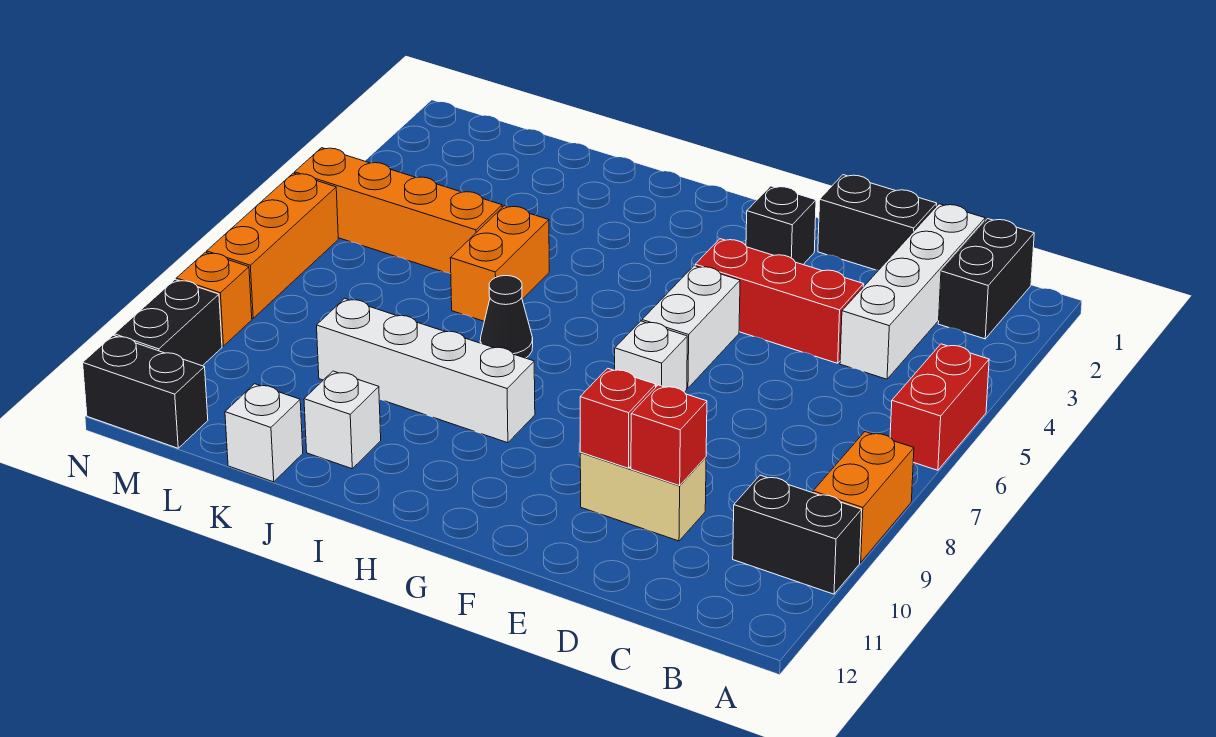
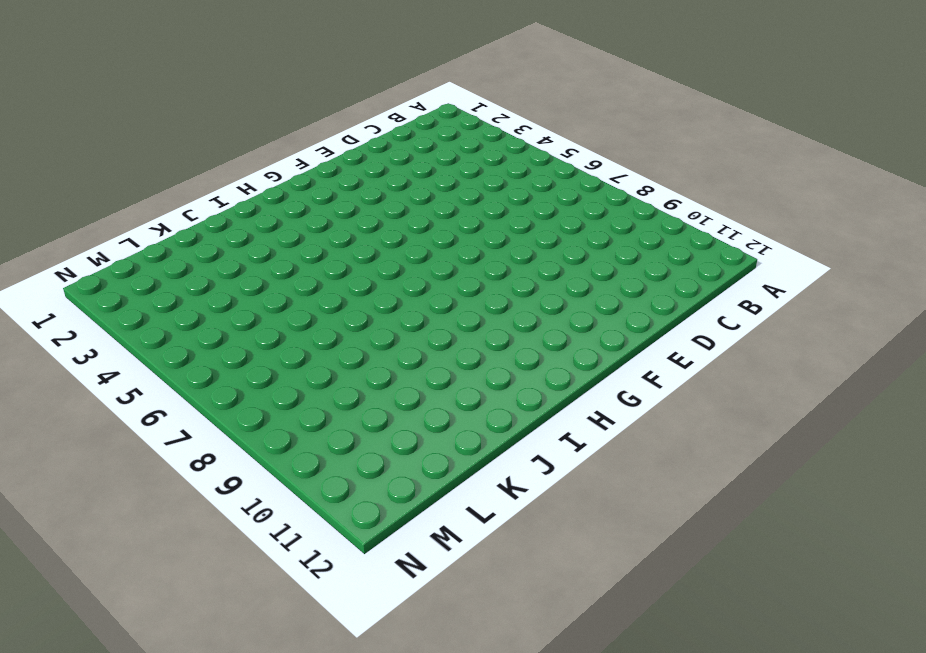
none -> red brick A5:A6 level 1
none -> orange brick A8:A9 level 1
none -> black brick A10:B10 level 1

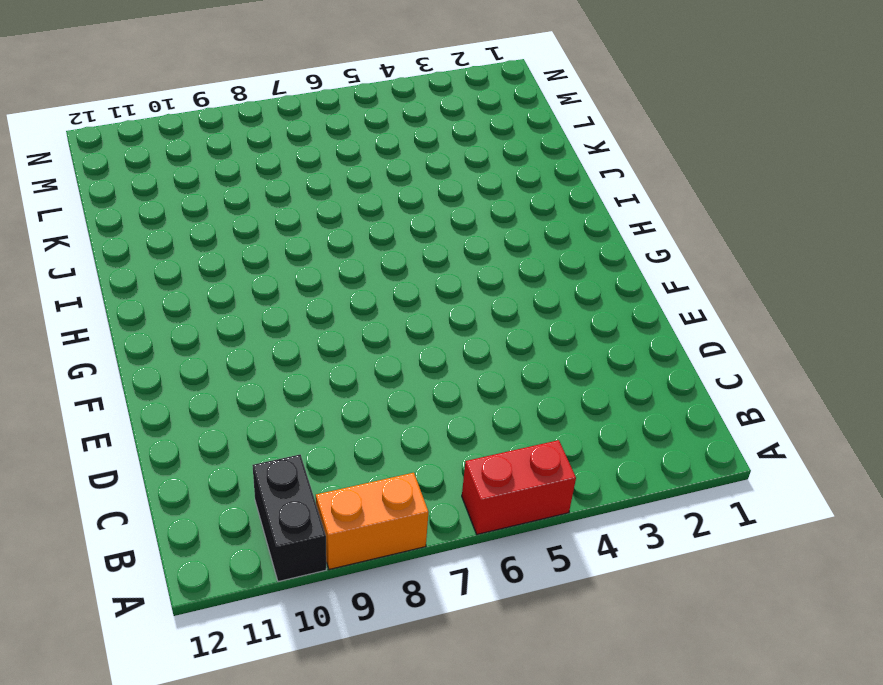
none -> black brick B1:B2 level 1
none -> white brick C1:C4 level 1
none -> black brick D1:E1 level 1

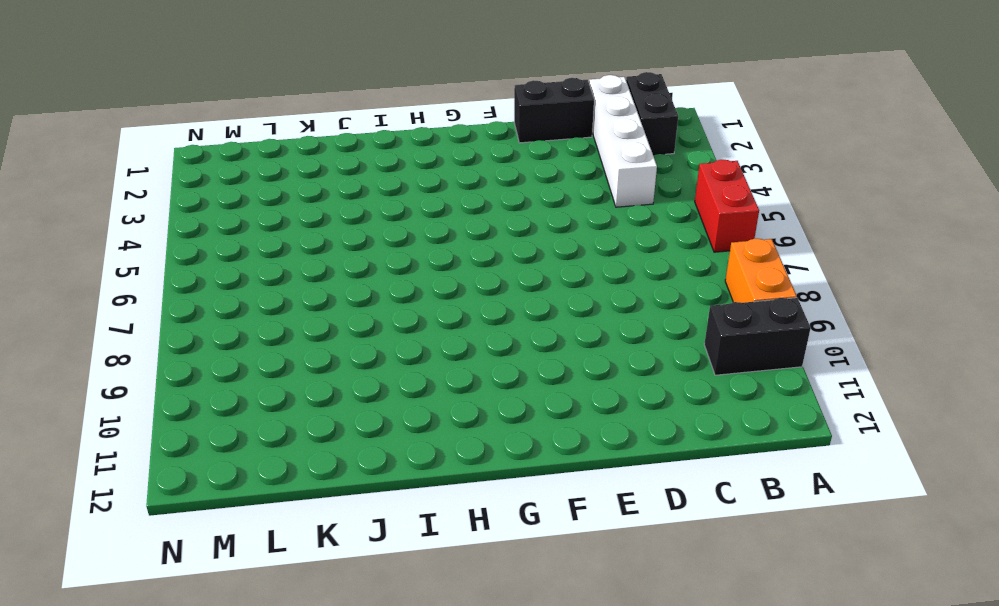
none -> red brick D4:F4 level 1
none -> tan brick D10:E10 level 1
none -> black brick F2 level 1

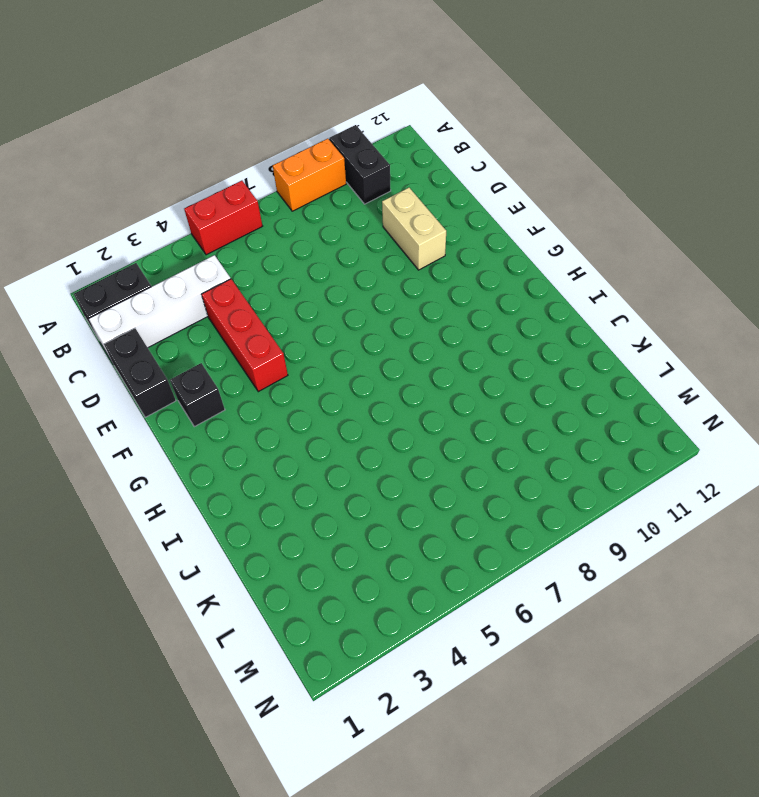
none -> white brick F5:F6 level 1
none -> white brick F7 level 1
none -> white brick H9:K9 level 1

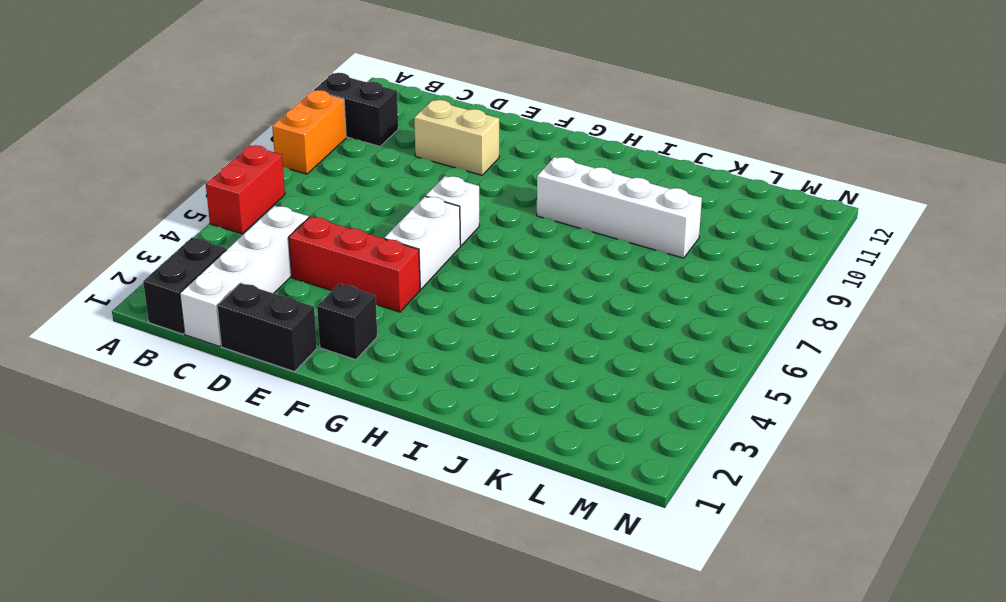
none -> black cone I7 level 1
none -> orange brick J5:J6 level 1
none -> white brick J11 level 1

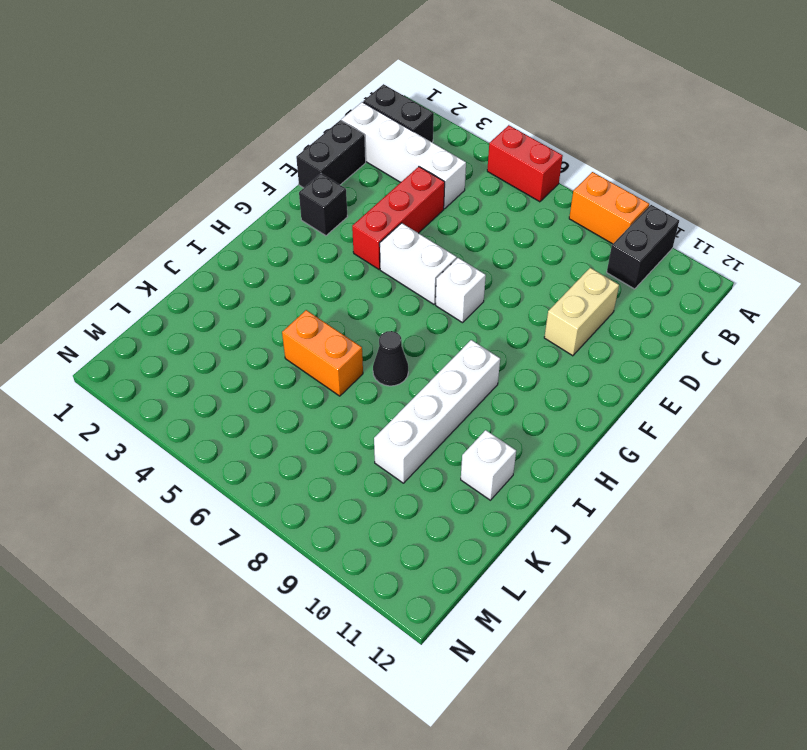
none -> orange brick K5:N5 level 1
none -> white brick K12 level 1
none -> black brick M12:N12 level 1

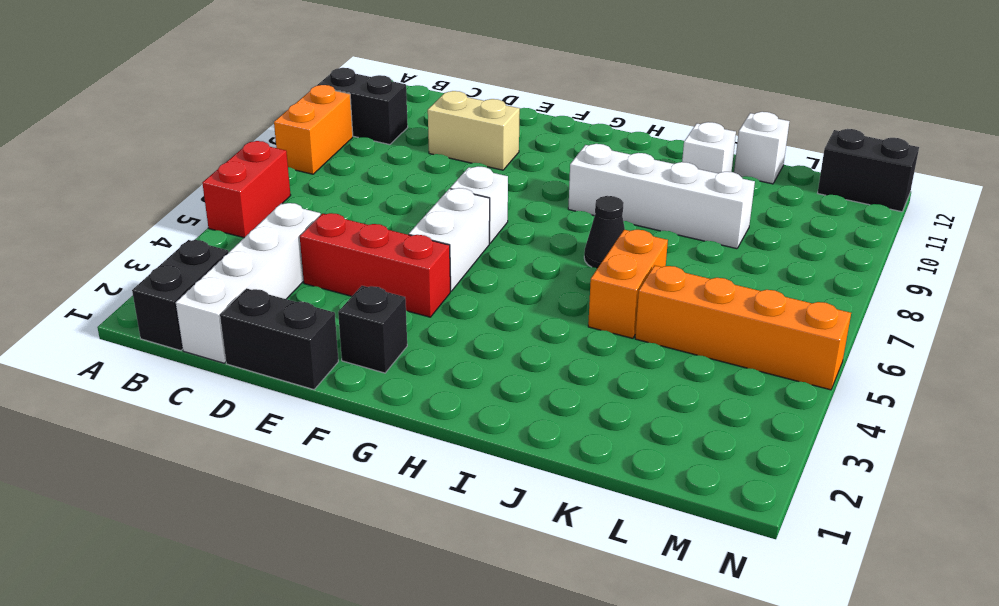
none -> orange brick N6:N8 level 1
none -> orange brick N9 level 1
none -> black brick N10:N11 level 1

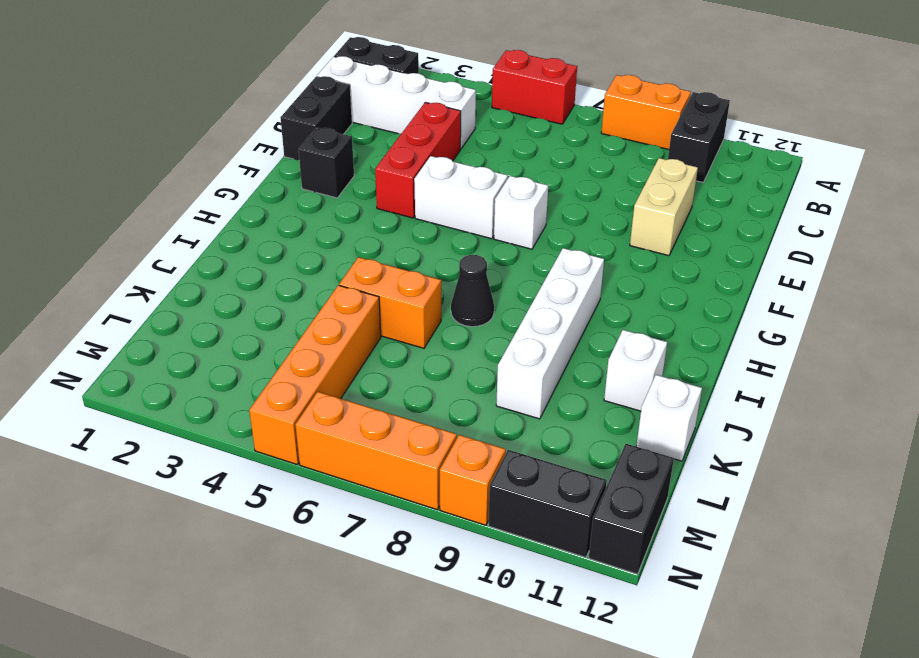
none -> red brick D10 level 2
none -> red brick E10 level 2

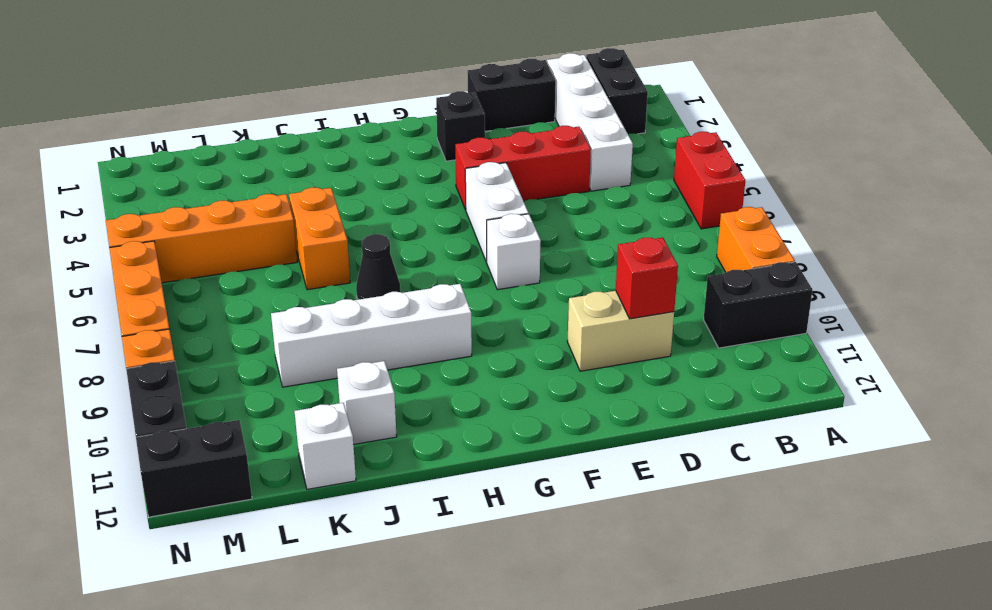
none -> red brick E10 level 2

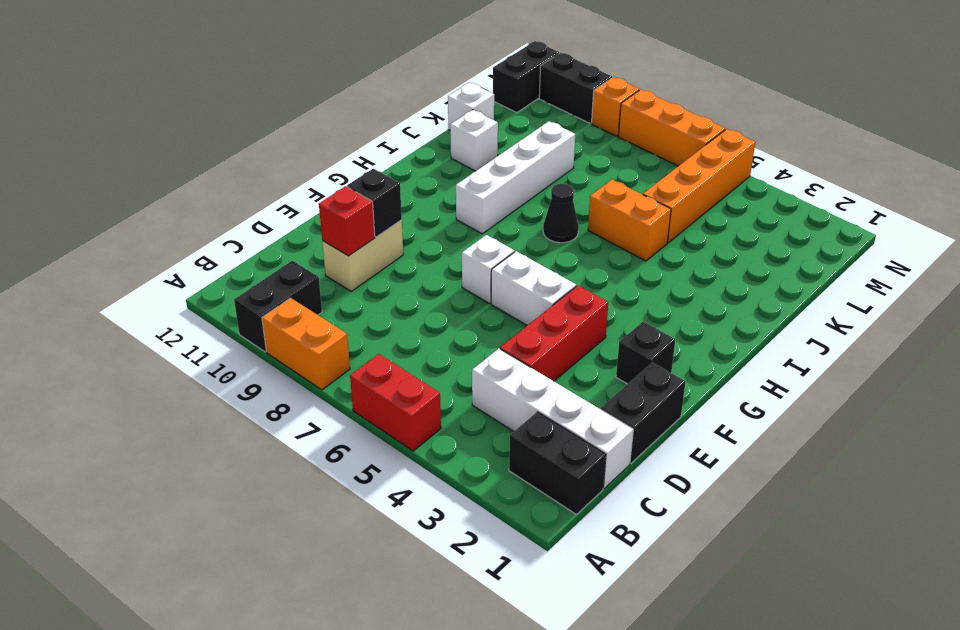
black brick E10 level 2 -> red brick E10 level 2

